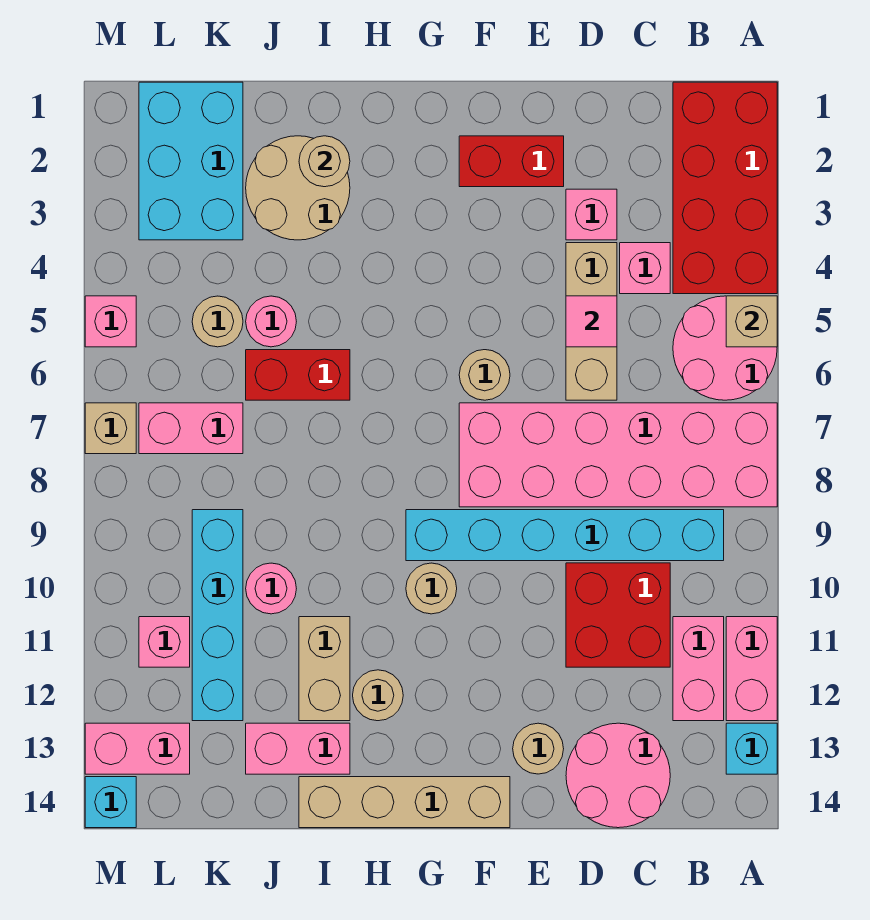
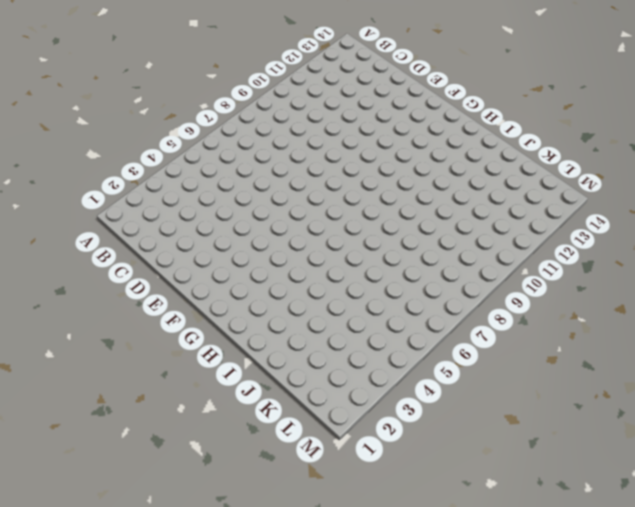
none -> red brick A1:B4 level 1
none -> pink round brick A5:B6 level 1
none -> pink brick A7:F8 level 1
none -> pink brick A11:A12 level 1

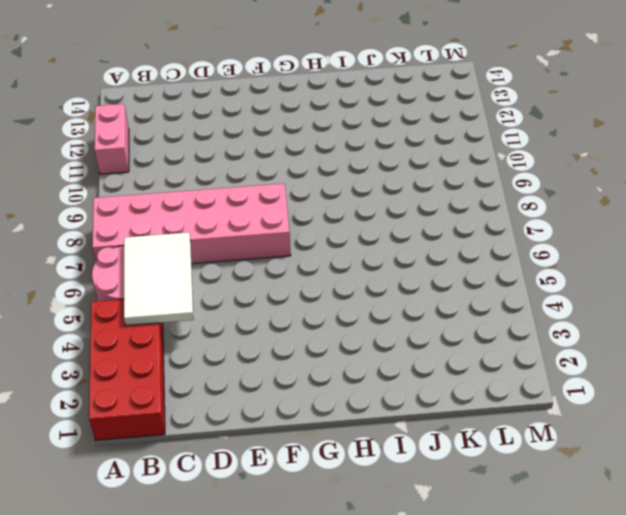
white tile B4:C6 level 2 -> none
none -> cyan brick A13 level 1
none -> cyan brick B9:G9 level 1
none -> pink brick B11:B12 level 1
none -> pink brick C4 level 1

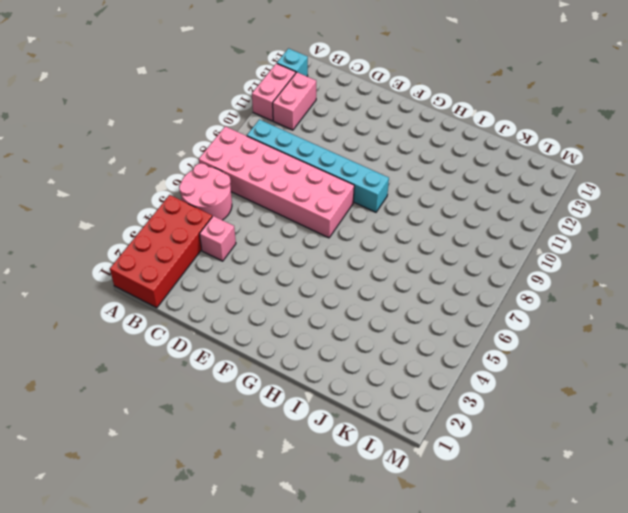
none -> red brick C10:D11 level 1
none -> pink round brick C13:D14 level 1
none -> pink brick D3 level 1
none -> tan brick D4:D6 level 1

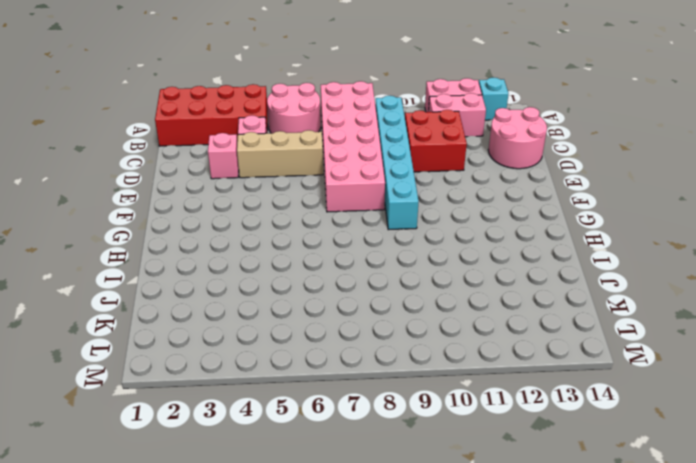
none -> red brick E2:F2 level 1
none -> tan round brick E13 level 1
none -> tan round brick F6 level 1
none -> tan brick F14:I14 level 1

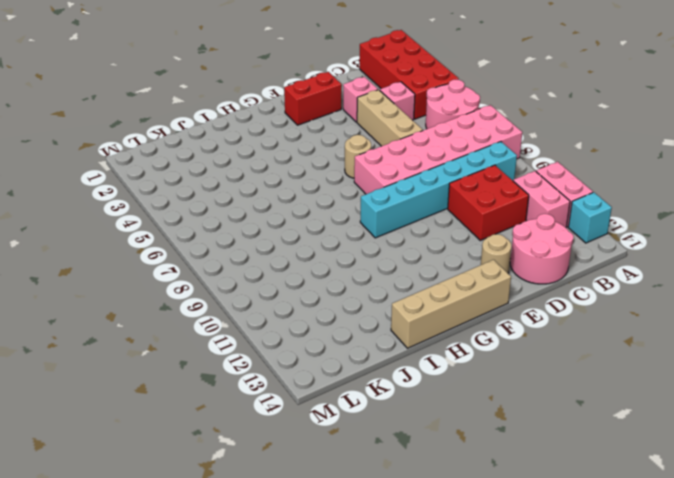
none -> tan round brick G10 level 1
none -> tan round brick H12 level 1
none -> tan round brick I2:J3 level 1
none -> red brick I6:J6 level 1

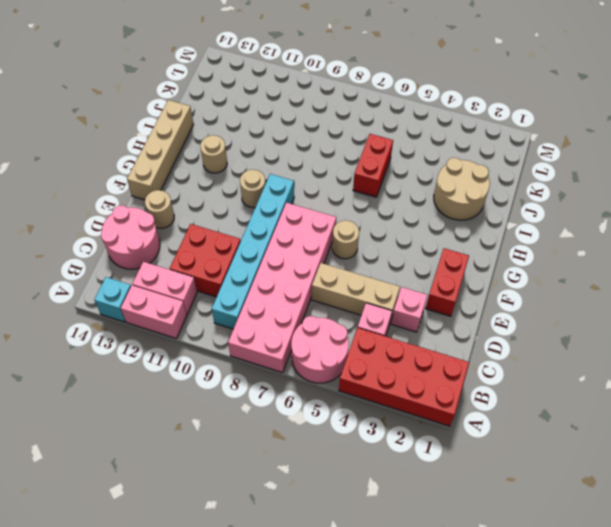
none -> tan brick I11:I12 level 1
none -> pink brick I13:J13 level 1
none -> pink round brick J5 level 1
none -> pink round brick J10 level 1

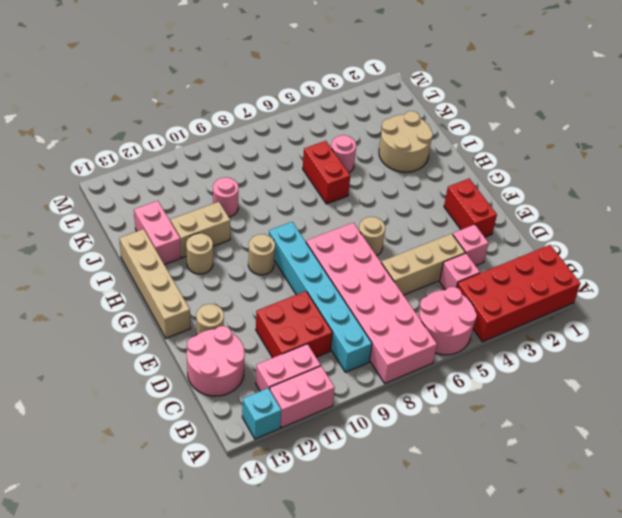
none -> cyan brick K1:L3 level 1
none -> tan round brick K5 level 1
none -> pink brick K7:L7 level 1
none -> cyan brick K9:K12 level 1

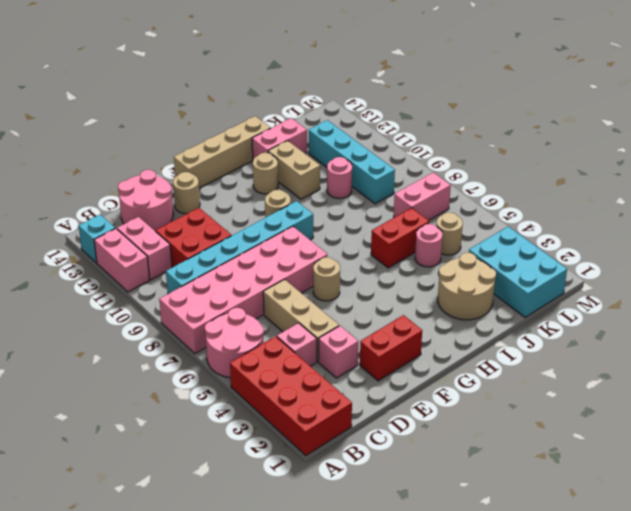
none -> pink brick L11 level 1
none -> pink brick L13:M13 level 1
none -> pink brick M5 level 1
none -> tan brick M7 level 1

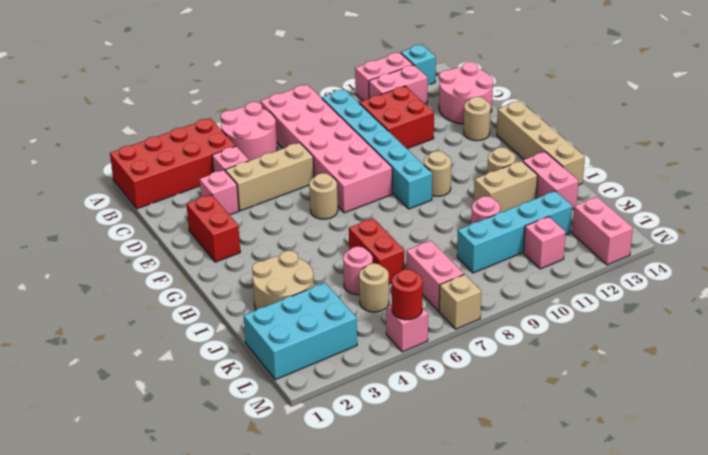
red round brick M5 level 2 -> none
none -> cyan brick M14 level 1
none -> tan brick A5 level 2
none -> pink tile D5 level 2
none -> tan round brick I2 level 2

